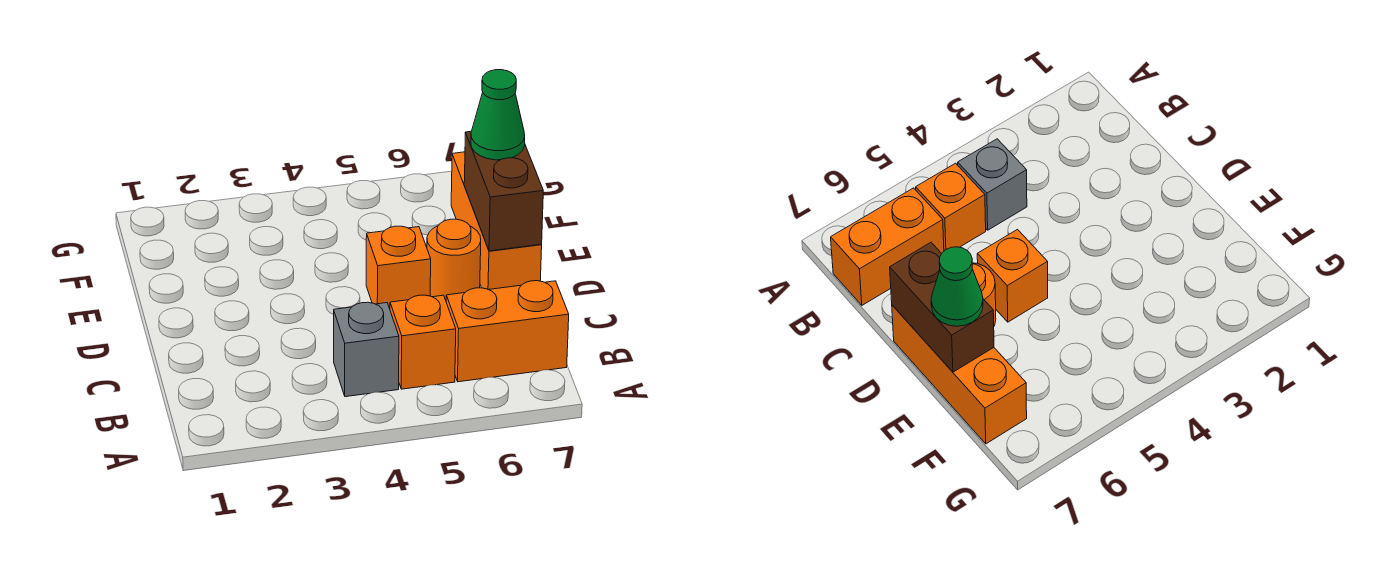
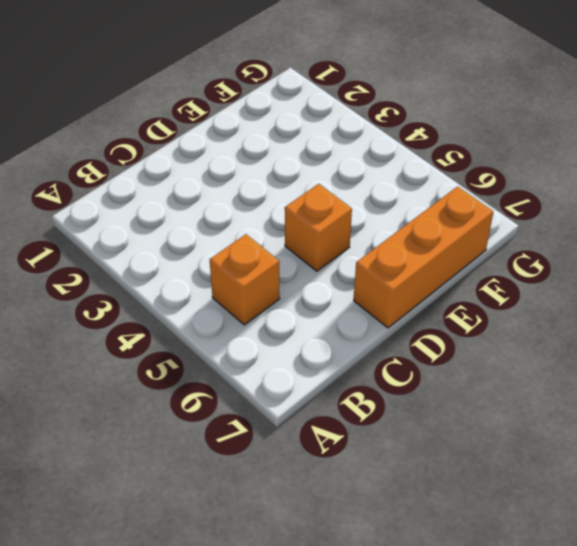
none -> grey brick B4 level 1
none -> orange brick B6:B7 level 1

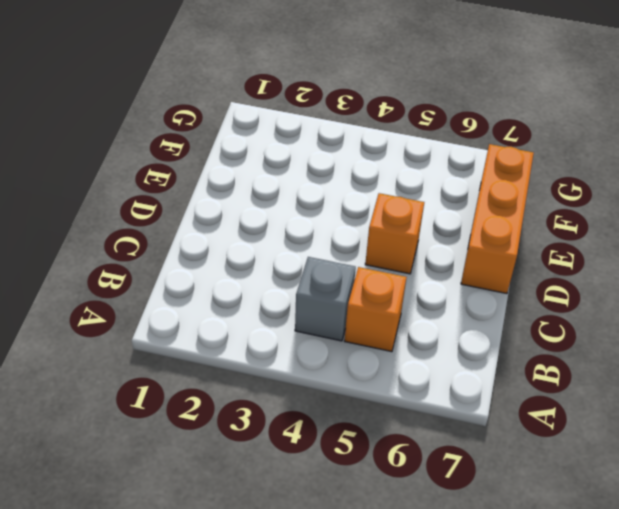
none -> orange brick B6:B7 level 1
none -> orange round brick D6 level 1

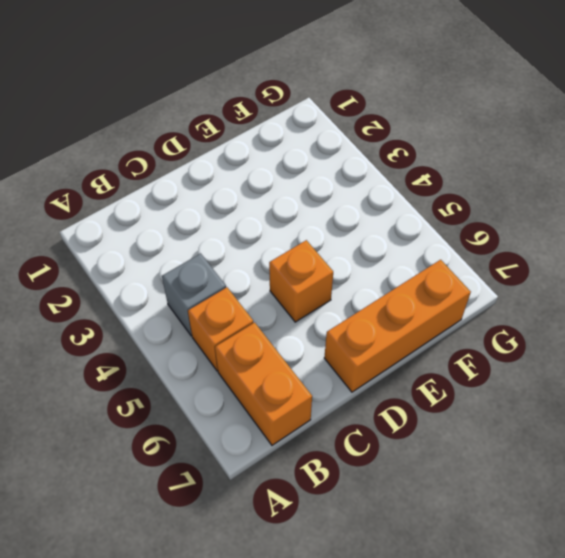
none -> orange round brick D6 level 1
none -> brown brick D7:E7 level 2

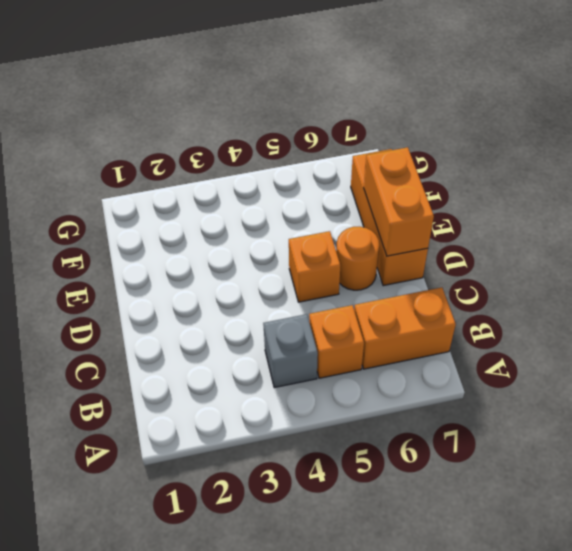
orange brick D7:E7 level 2 -> brown brick D7:E7 level 2
none -> green cone E7 level 3

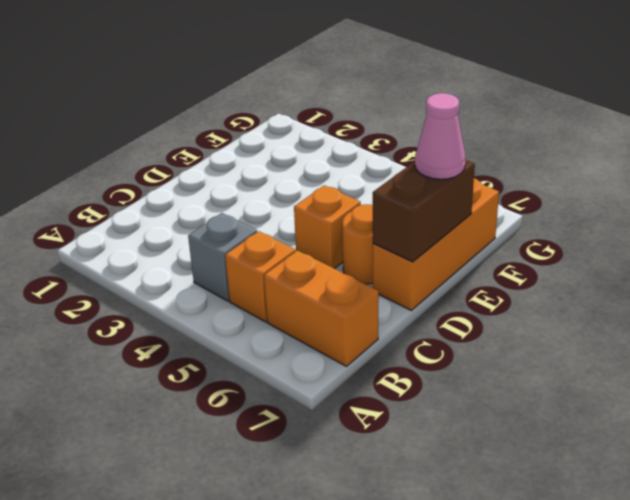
pink cone E7 level 3 -> green cone E7 level 3

